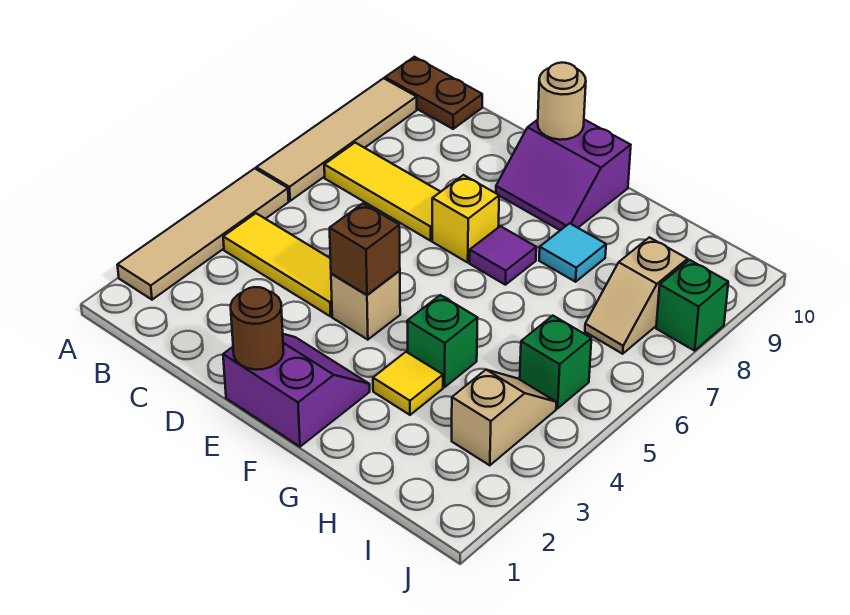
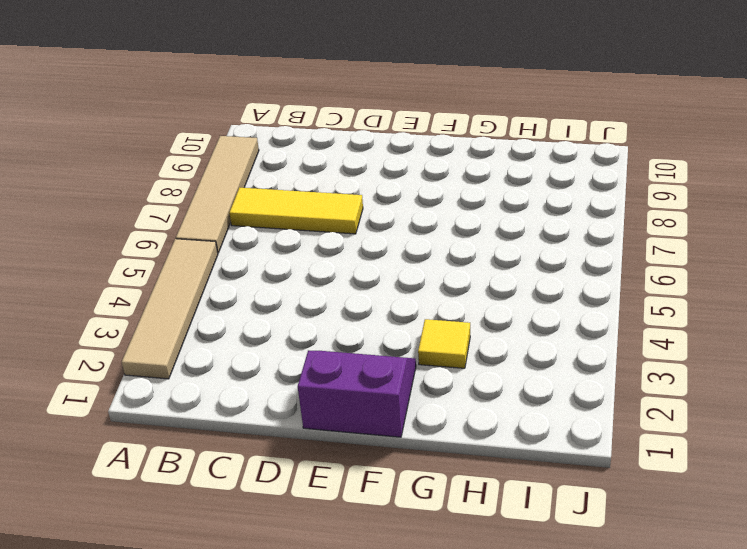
none -> brown plate A10:B10 level 1
none -> yellow tile B4:D4 level 1
none -> tan brick E4 level 1

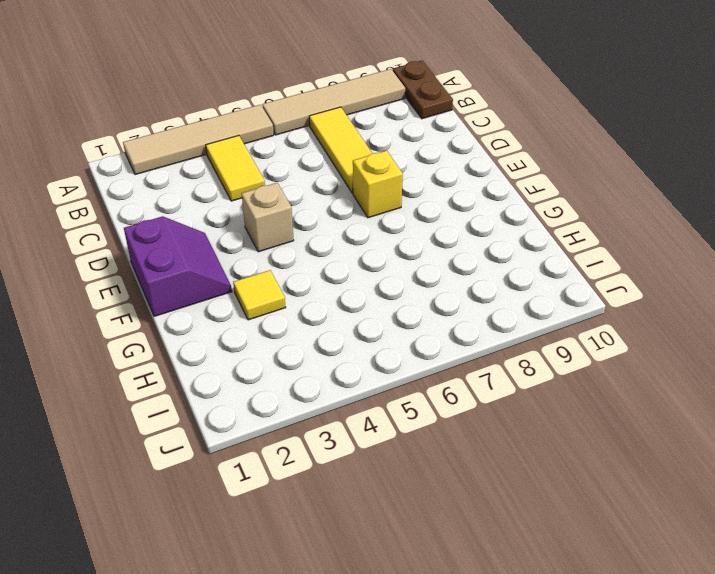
yellow tile B4:C4 level 1 -> yellow tile B4:D4 level 1
none -> purple slope E9:F10 level 1 top 10
none -> purple tile F7 level 1
none -> green brick G4 level 1

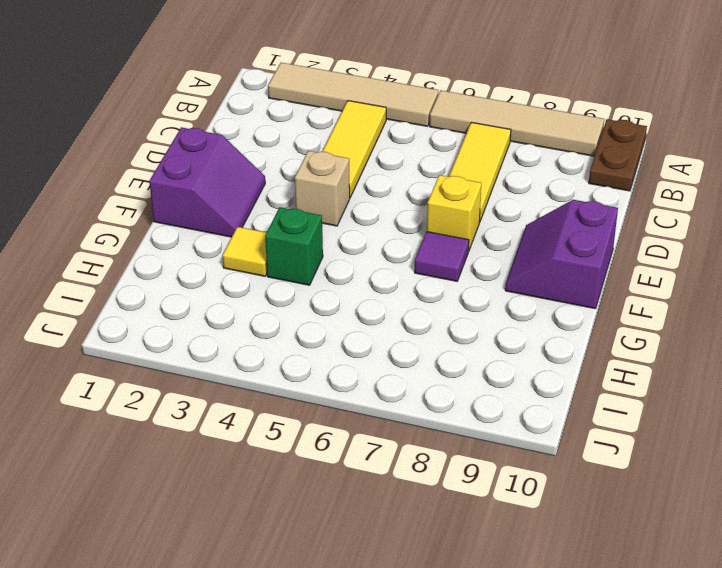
none -> cyan tile G8 level 1
none -> tan slope I3:I4 level 1 top 3
none -> green brick I5 level 1

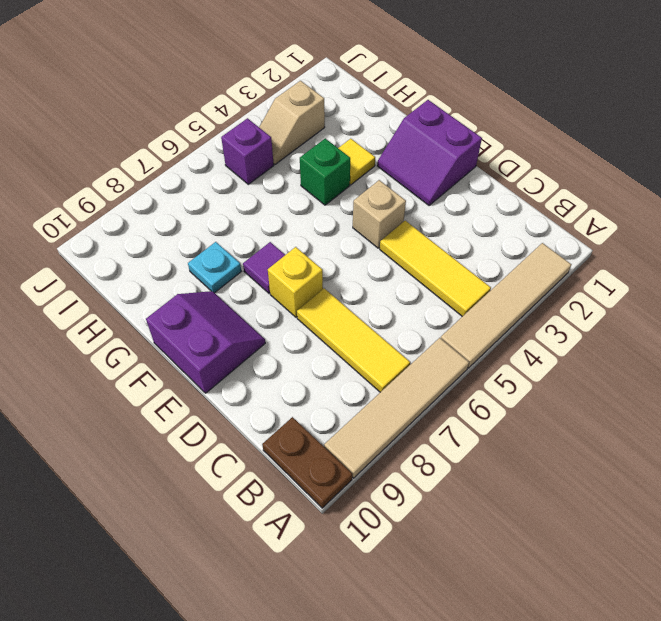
cyan plate G8 level 1 -> cyan tile G8 level 1
purple brick I5 level 1 -> green brick I5 level 1
none -> tan slope I7:I8 level 1 top 8
none -> green brick J8 level 1
none -> brown round brick E1 level 2

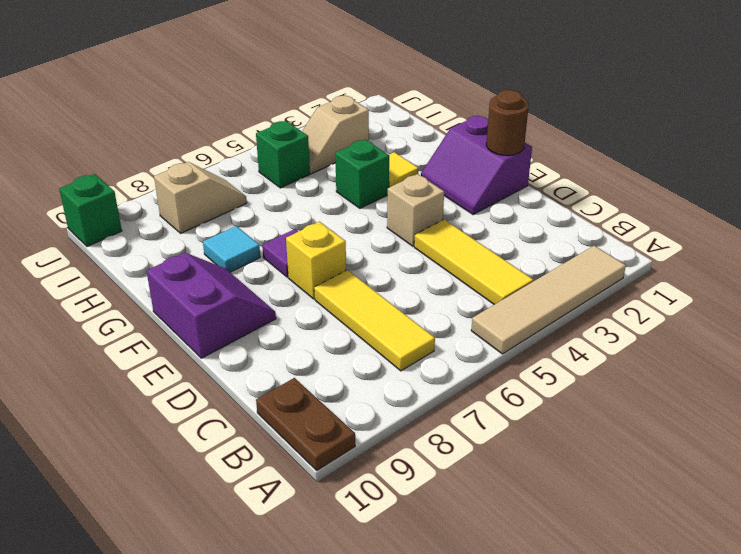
green brick J10 level 1 -> green brick J8 level 1
none -> tan tile A6:A9 level 1
none -> brown brick E4 level 2
none -> tan round brick E10 level 2

